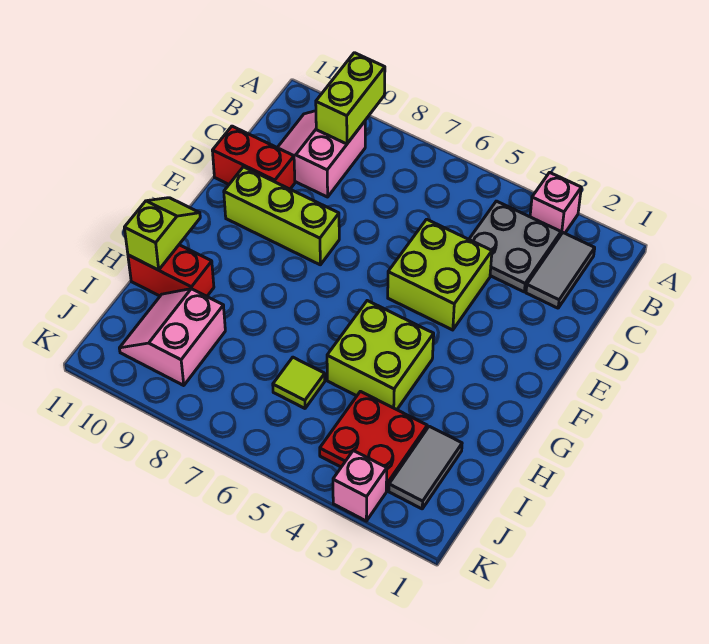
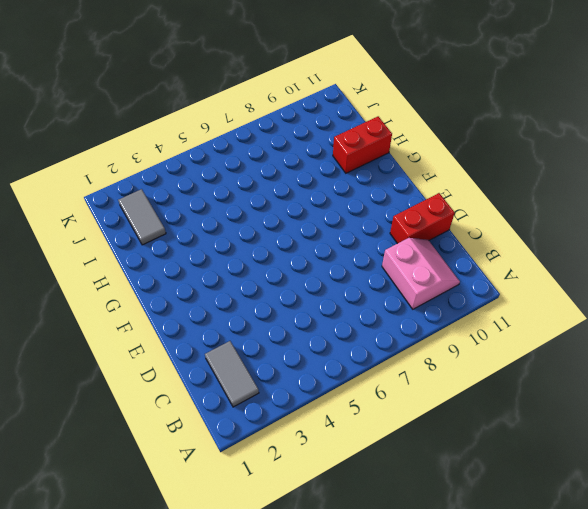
none -> pink brick A3 level 1
none -> grey plate B3:C4 level 1
none -> lime brick D4:E5 level 1

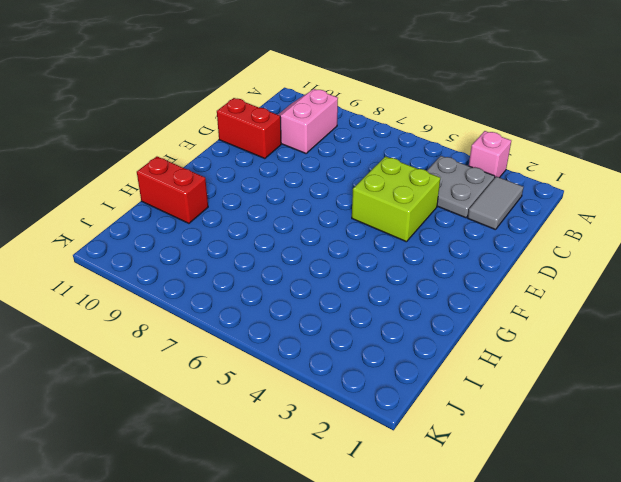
none -> lime brick E8:E10 level 1
none -> lime brick G4:H5 level 1
none -> grey tile I2:J2 level 1

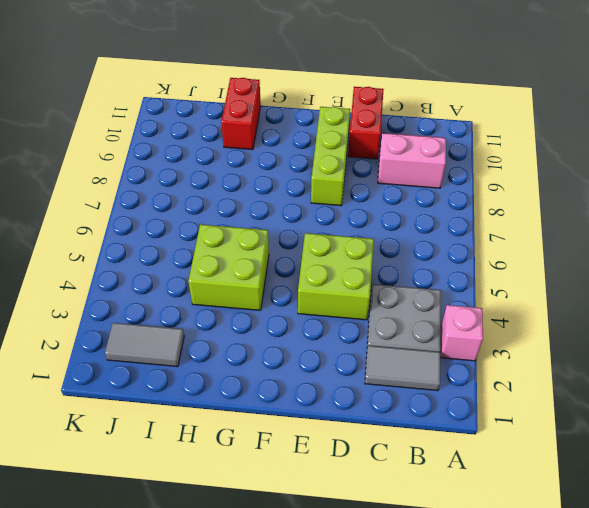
none -> red plate I3:J4 level 1
none -> lime tile I6 level 1
none -> pink slope I9:J10 level 1 top 9

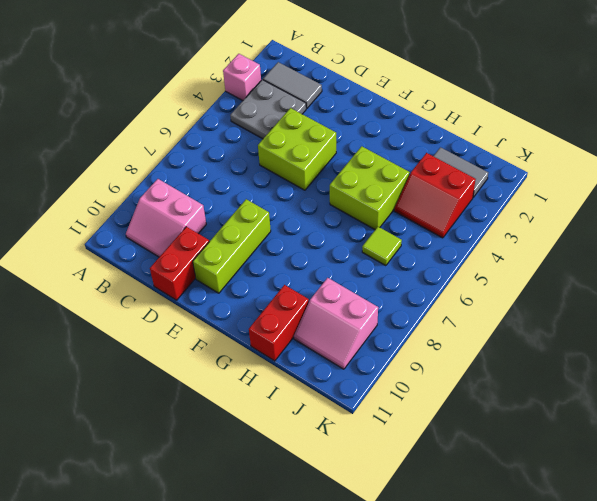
red slope I3:J4 level 1 top 3 -> red plate I3:J4 level 1
none -> pink brick K3 level 1
none -> lime brick A9:B9 level 2
none -> lime slope G11:H11 level 2 top H

